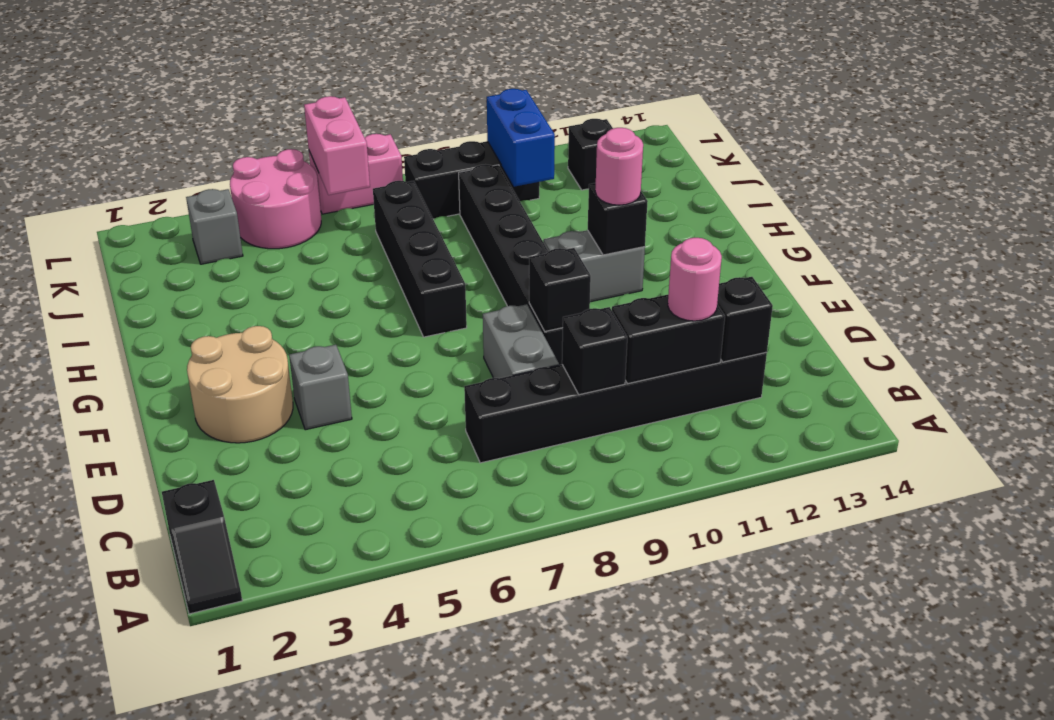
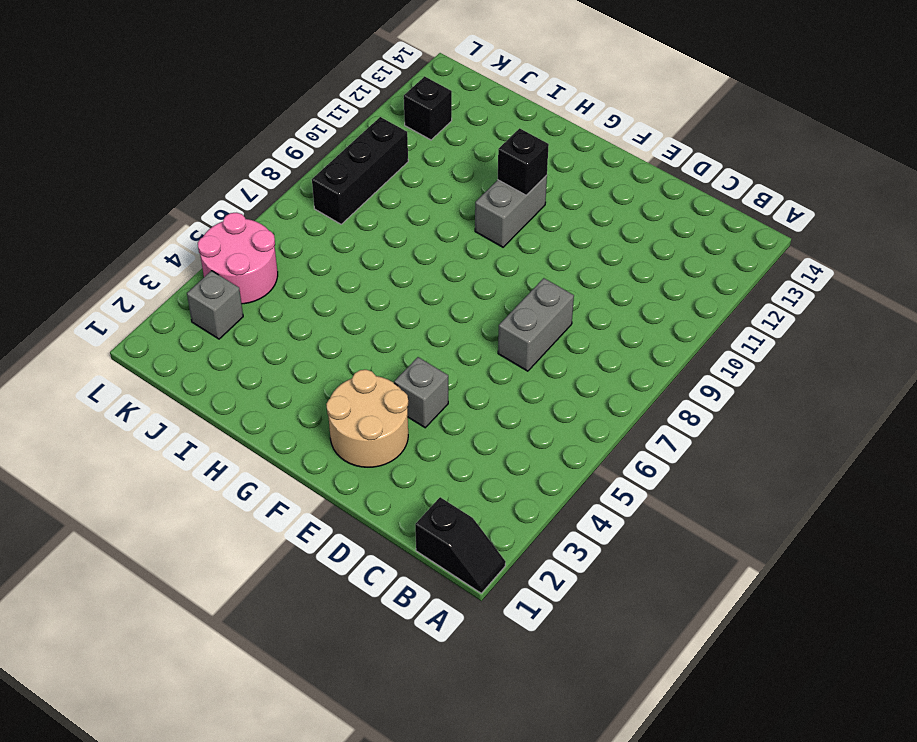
grey brick D7:D8 level 1 -> grey brick D8:E8 level 1
none -> black brick C7:C12 level 1
none -> black brick E9:J9 level 1
none -> black brick G7:J7 level 1

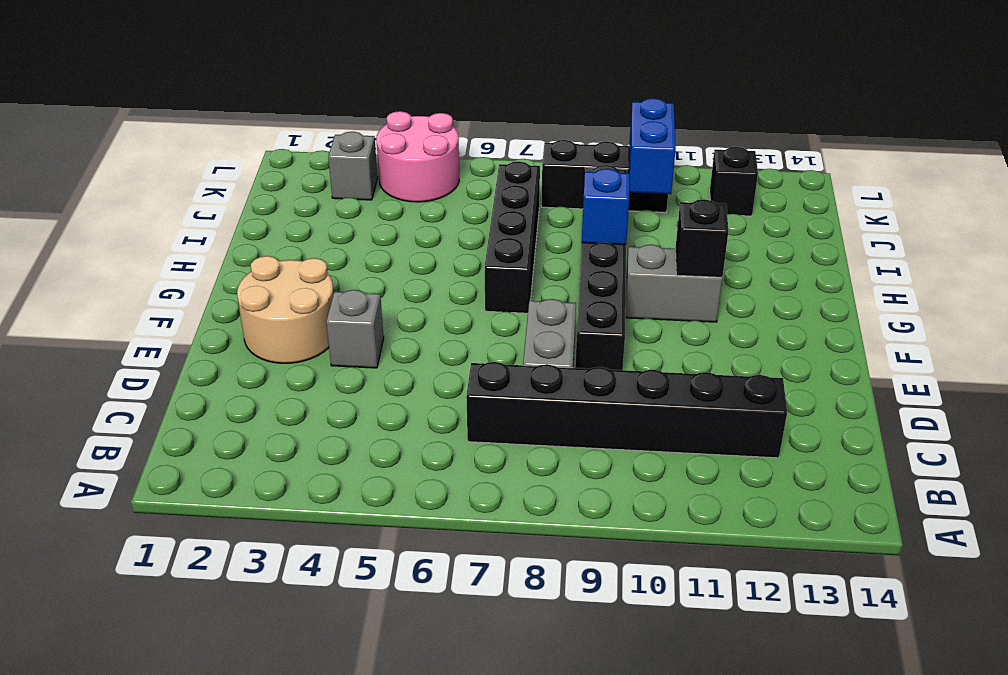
blue brick H9 level 2 -> none
none -> black slope A1:B1 level 1 top B
none -> pink brick L6:L7 level 1
none -> black brick C9 level 2

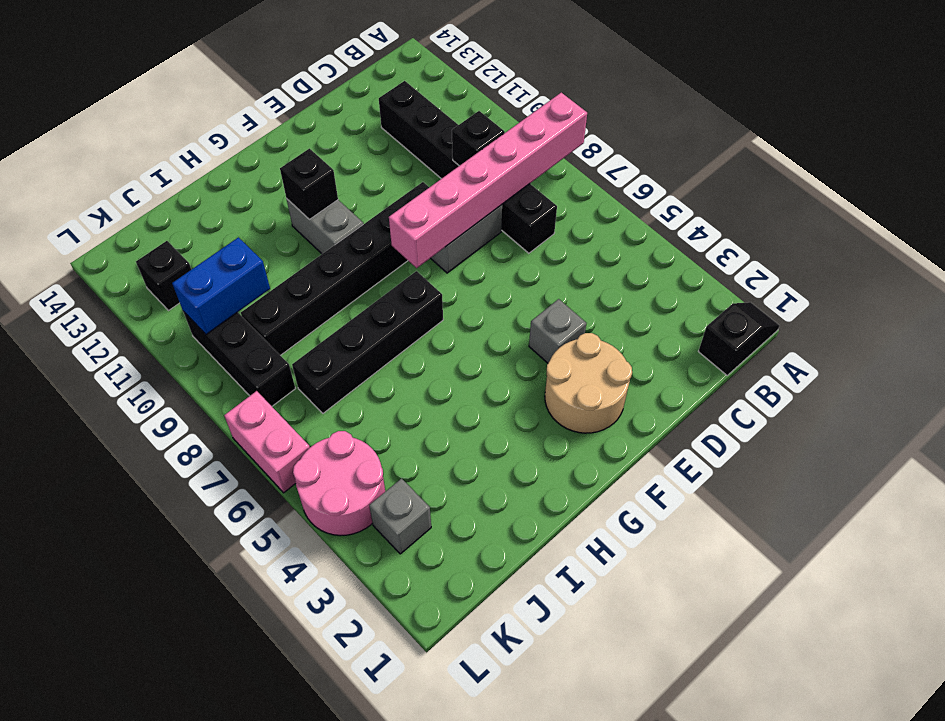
pink brick A8:F8 level 2 -> none
none -> black brick C10:C11 level 2
none -> black brick C12 level 2
none -> black brick E9 level 2

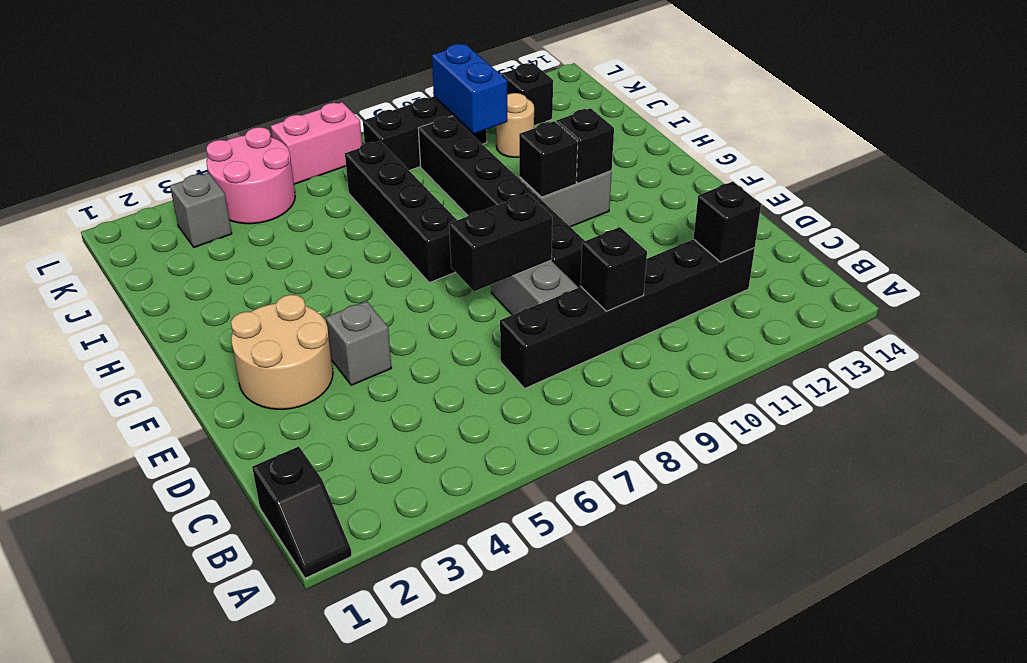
black brick E7:E8 level 2 -> black brick C10:C11 level 2
black brick G10 level 2 -> black brick E9 level 2
tan round brick J11 level 1 -> none
none -> pink brick K6:L6 level 2
none -> pink round brick C11 level 3
none -> pink round brick G11 level 3

